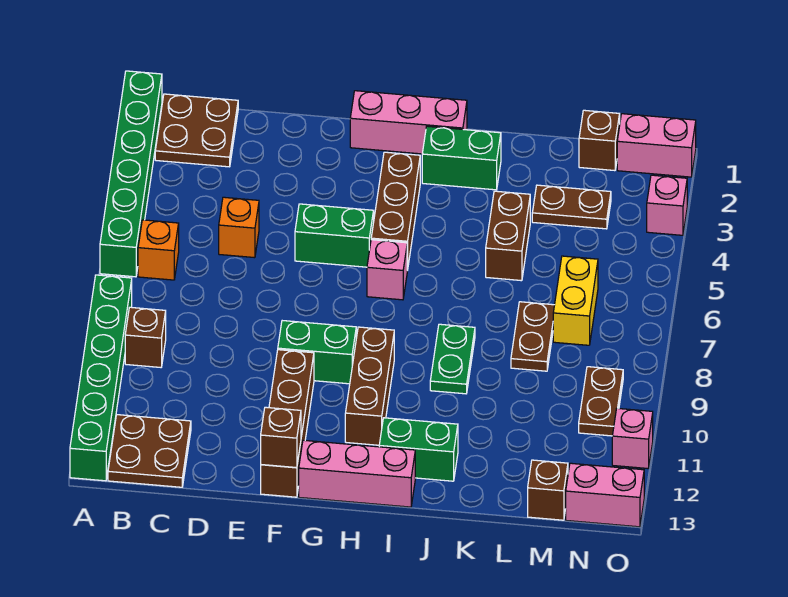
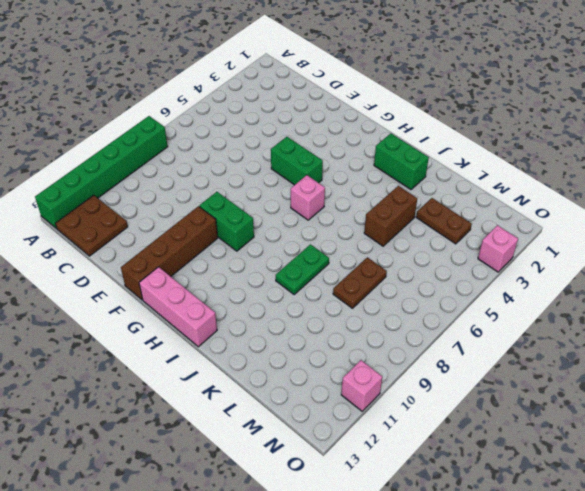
none -> green brick A1:A6 level 1
none -> brown plate B1:C2 level 1
none -> orange brick B6 level 1
none -> brown brick B9 level 1

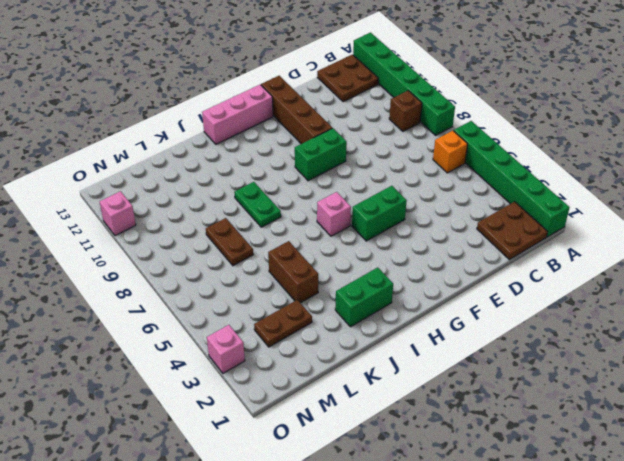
none -> orange brick D5 level 1
none -> pink brick G1:I1 level 1
none -> brown brick H3:H5 level 1
none -> brown brick H9:H11 level 1

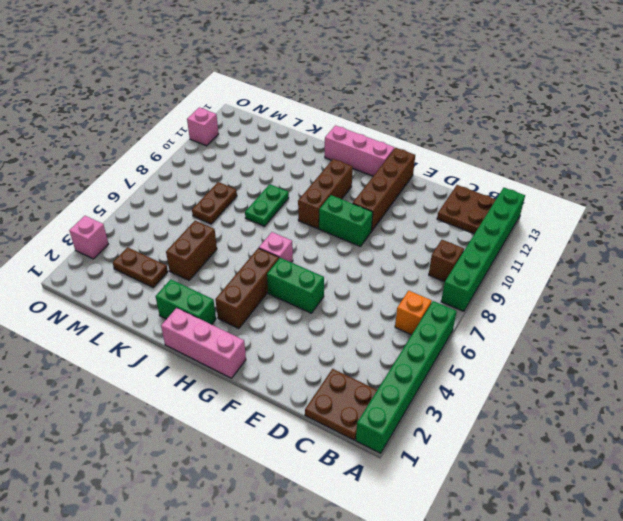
none -> orange brick D5 level 1
none -> green brick I12:J12 level 1
none -> brown brick M1 level 1
none -> yellow brick M6:M7 level 1

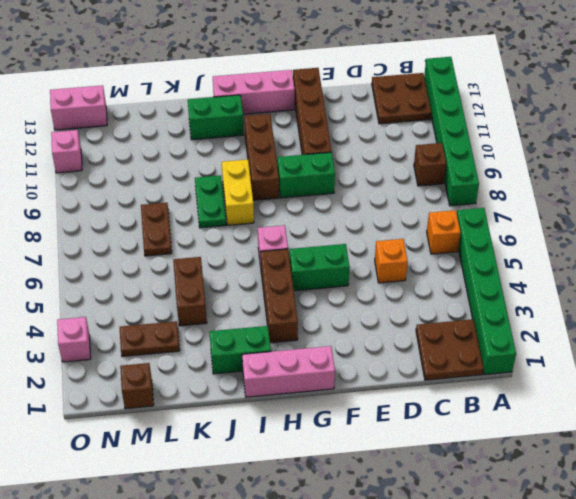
yellow brick I8:I9 level 1 -> yellow brick M6:M7 level 1
none -> brown brick M13 level 1
none -> pink brick N1:O1 level 1
none -> brown plate N9:N10 level 1
none -> brown brick F13 level 2

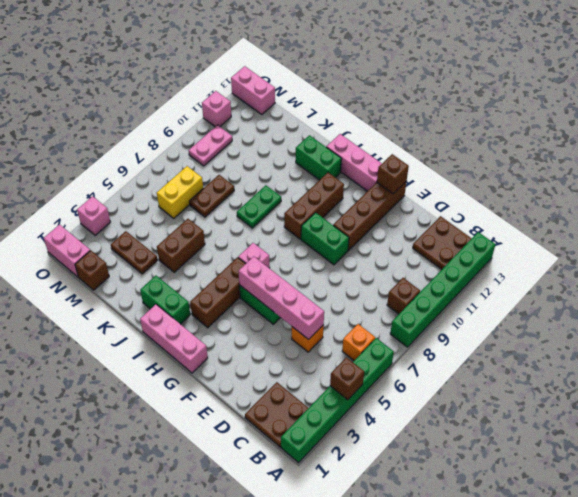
brown brick A4 level 2 -> brown brick M13 level 1
pink brick D5:G5 level 2 -> none
pink plate N9:N10 level 1 -> brown plate N9:N10 level 1

